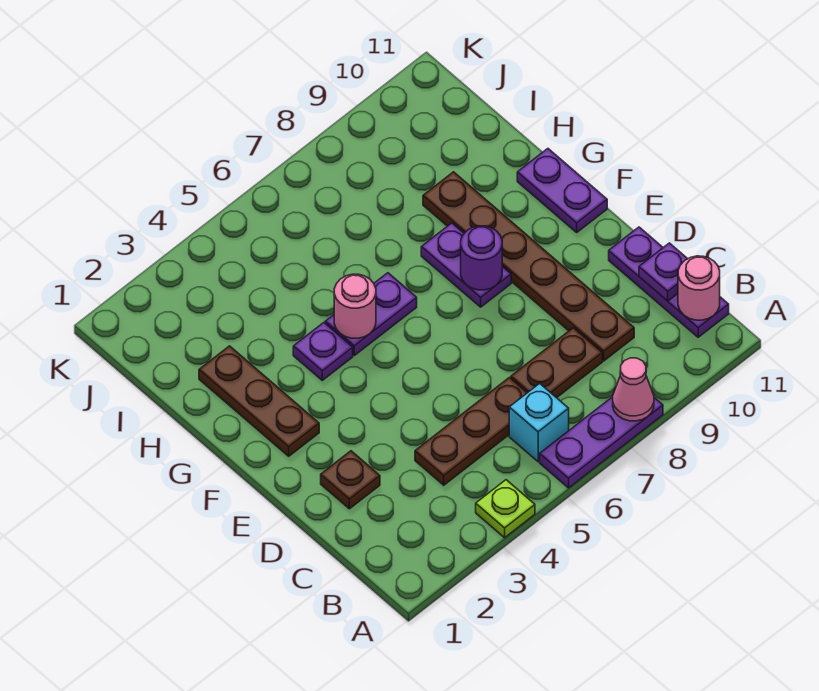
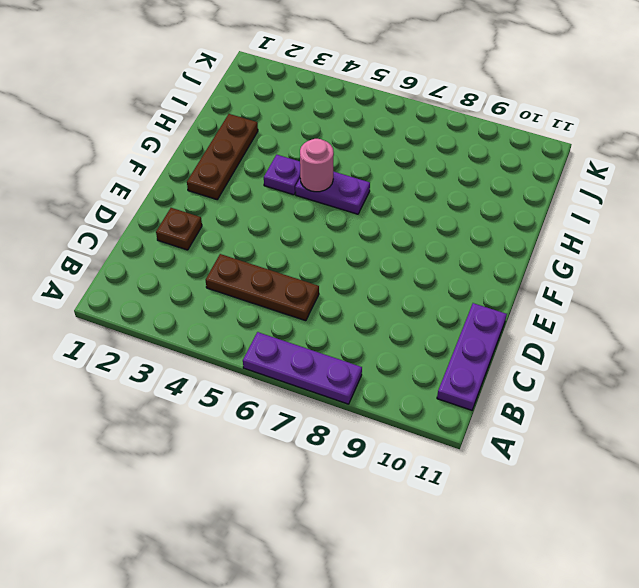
none -> lime plate A4 level 1
none -> cyan brick B6 level 1
none -> brown plate C7:C8 level 1

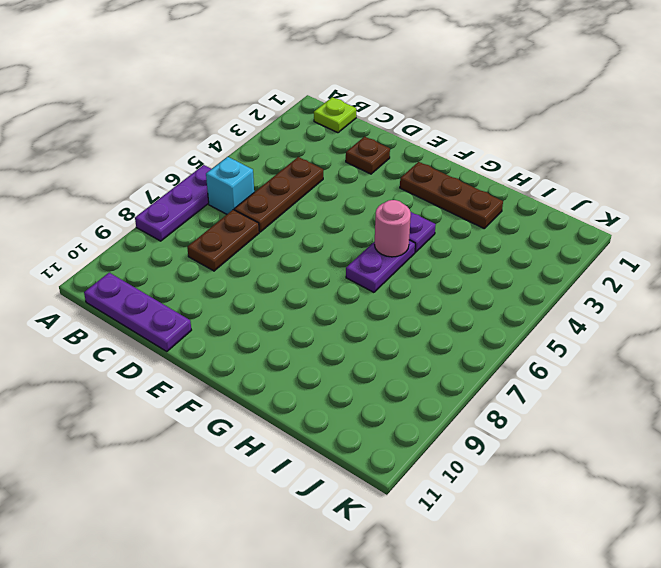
lime plate B1 level 1 -> lime plate A4 level 1
none -> brown plate C9:H9 level 1
none -> purple plate F8:G8 level 1
none -> purple plate F11:G11 level 1

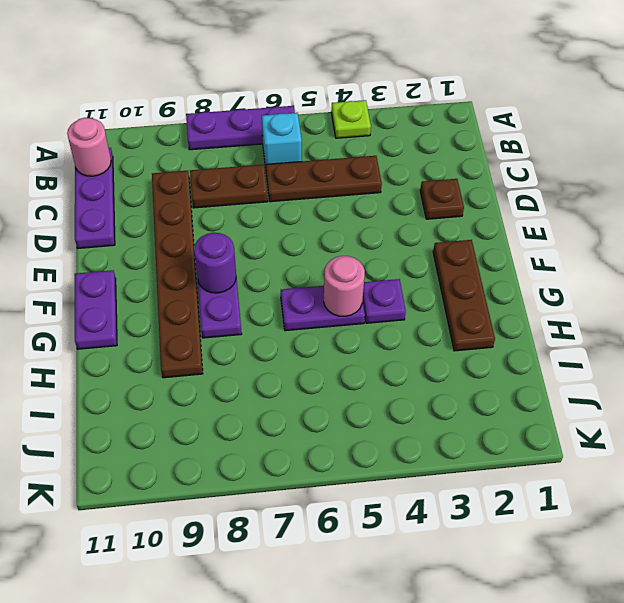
none -> pink cone A8 level 2
none -> purple plate C11 level 2

